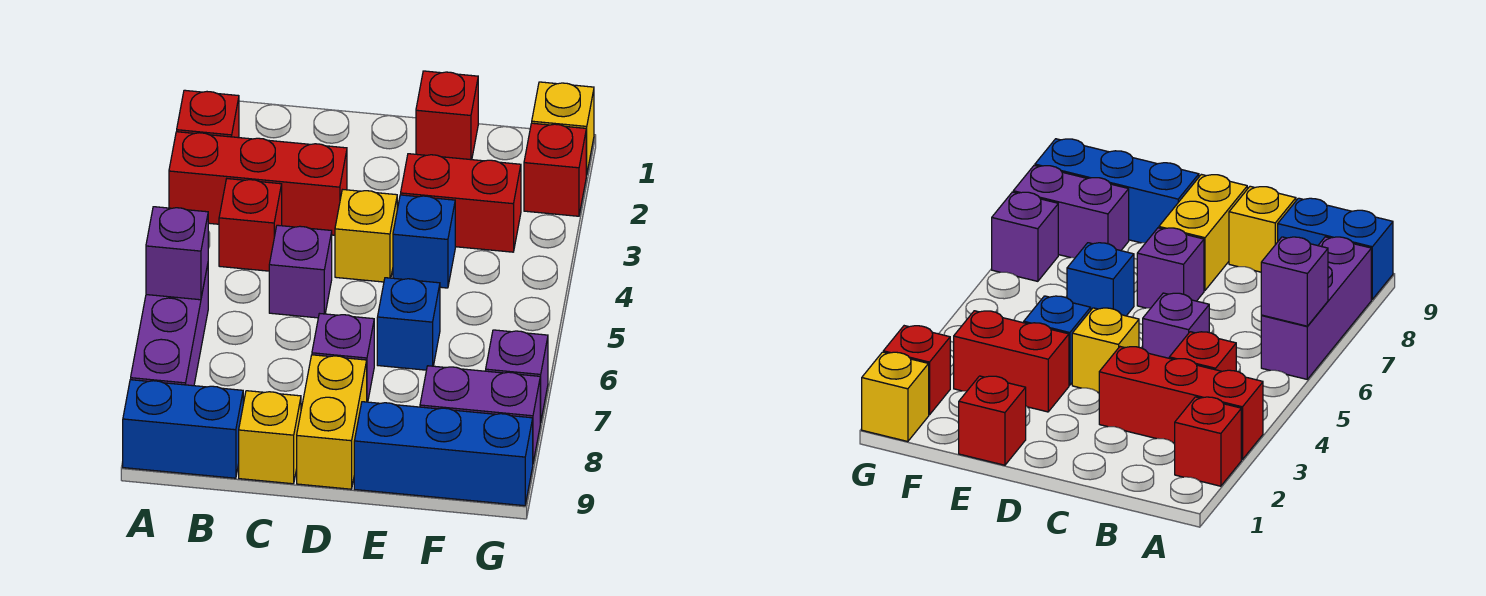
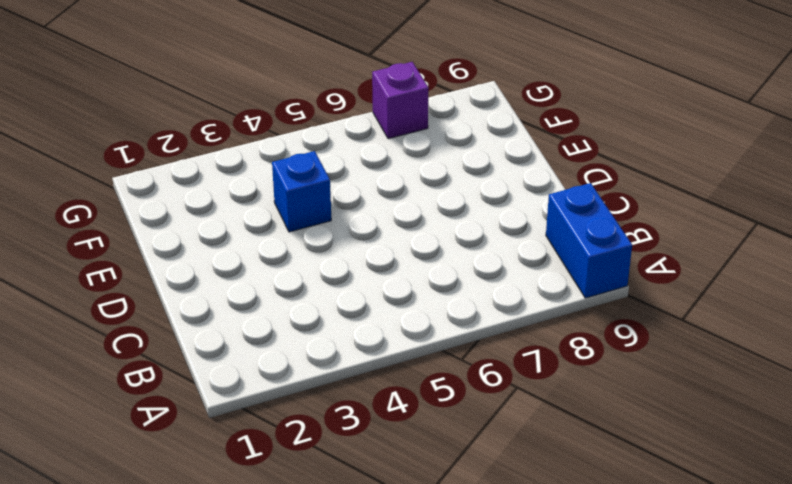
none -> red brick A2 level 1
none -> red brick A3:C3 level 1
none -> purple brick A6:A8 level 1

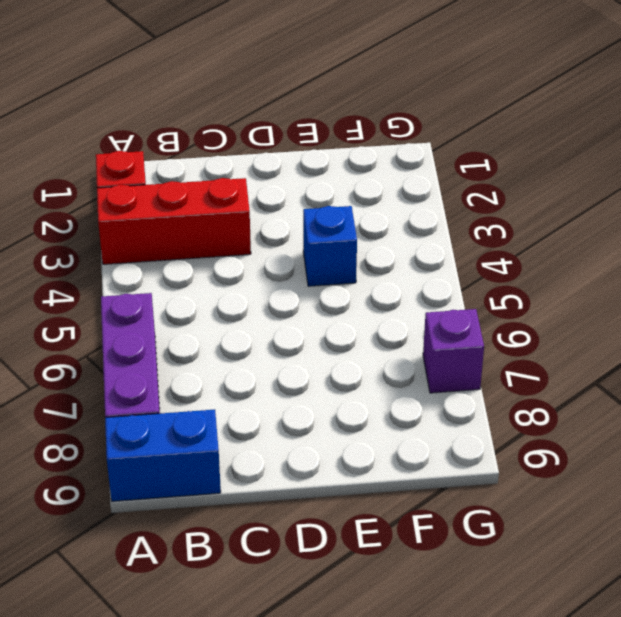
none -> red brick B4 level 1
none -> purple brick C5 level 1
none -> yellow brick C9 level 1

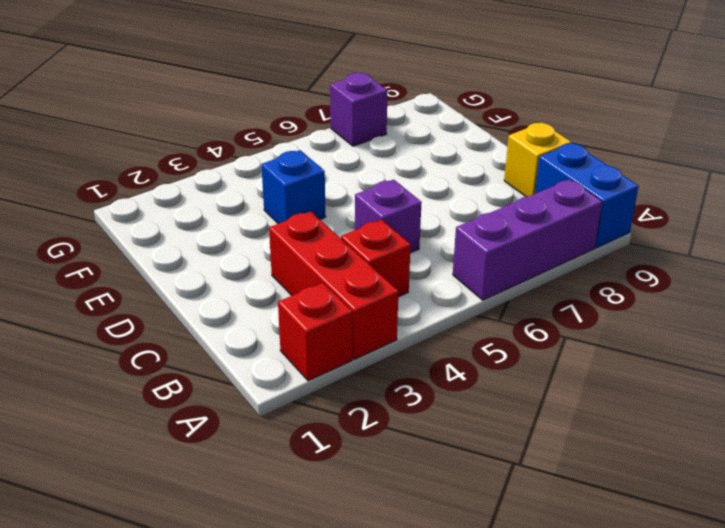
none -> yellow brick D4 level 1
none -> purple brick D7 level 1
none -> yellow brick D8:D9 level 1

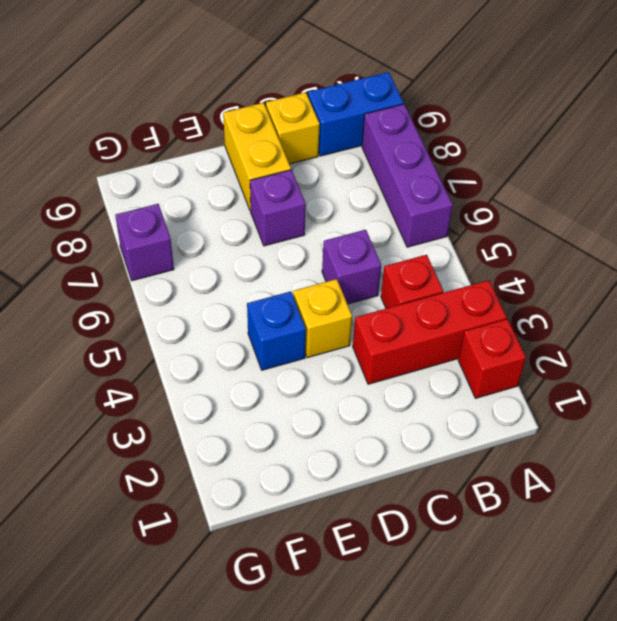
none -> red brick E1 level 1
none -> red brick E3:F3 level 1
none -> blue brick E6 level 1

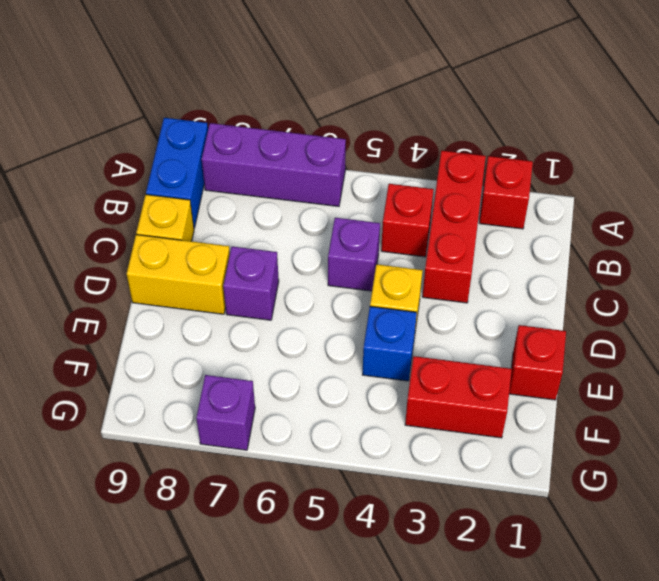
red brick F2:F3 level 1 -> red brick E3:F3 level 1
none -> blue brick E6 level 1
none -> blue brick E9:G9 level 1
none -> purple brick F8:G8 level 1

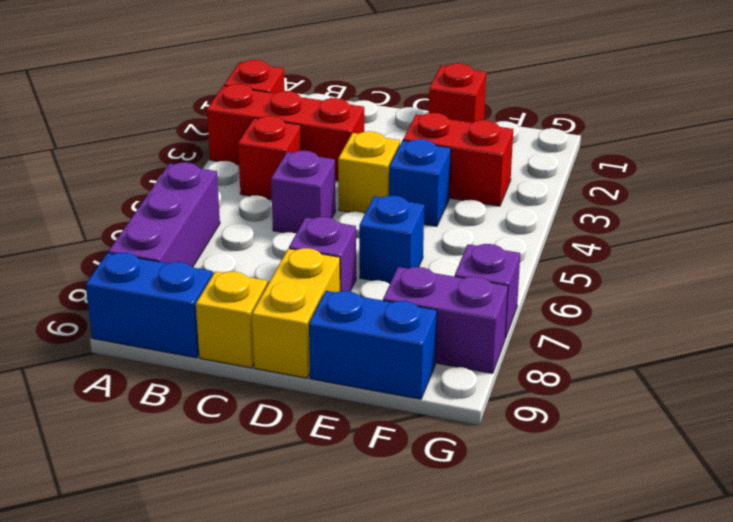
blue brick E9:F9 level 1 -> blue brick E9:G9 level 1
none -> yellow brick G1 level 1
none -> red brick G2 level 1
none -> purple brick A6 level 2

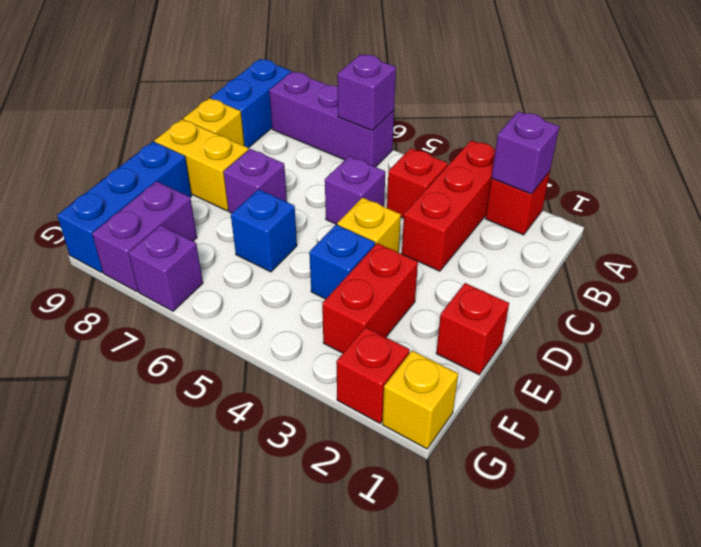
purple brick A2 level 2 -> none

